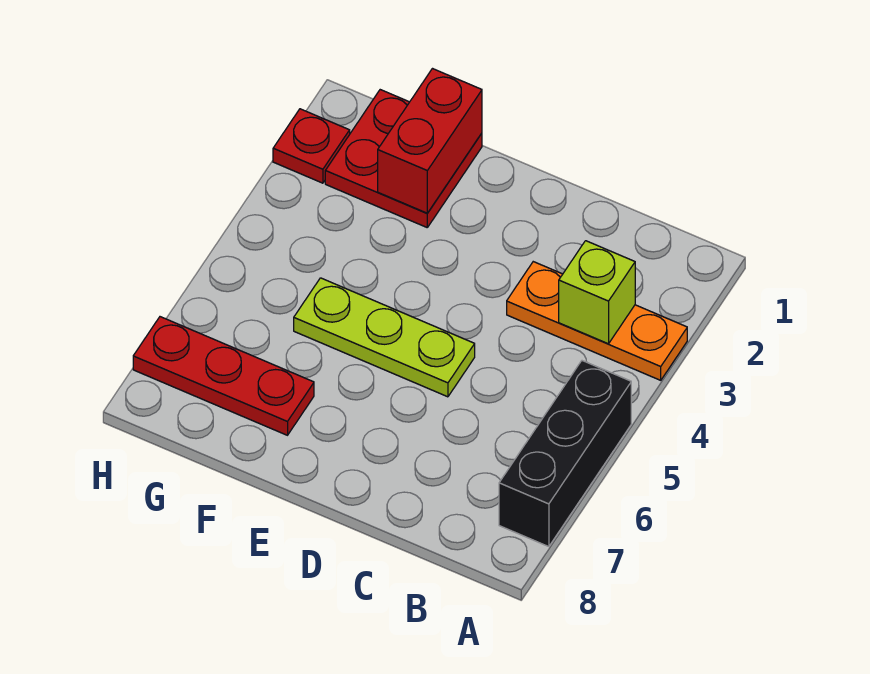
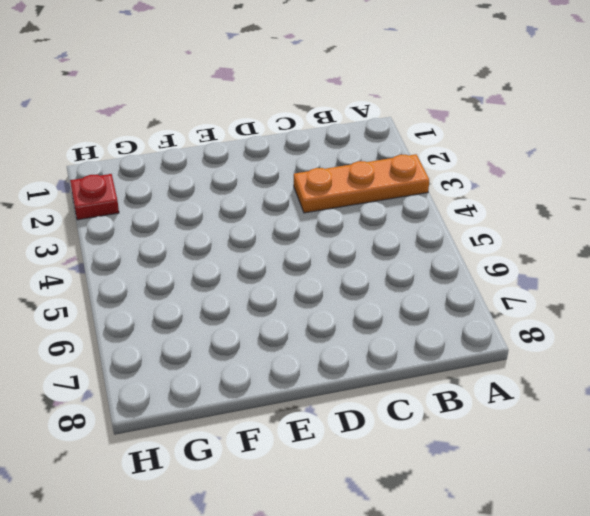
none -> black brick A5:A7 level 1
none -> lime plate D5:F5 level 1

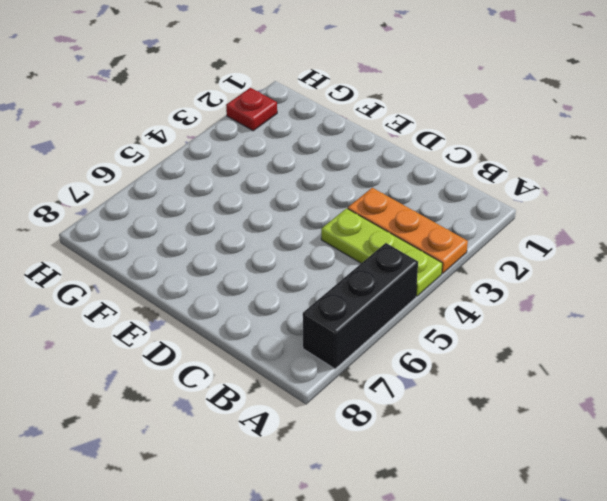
lime plate A4:C4 level 1 -> lime plate D5:F5 level 1
none -> red plate F1:G2 level 1
none -> red plate F7:H7 level 1

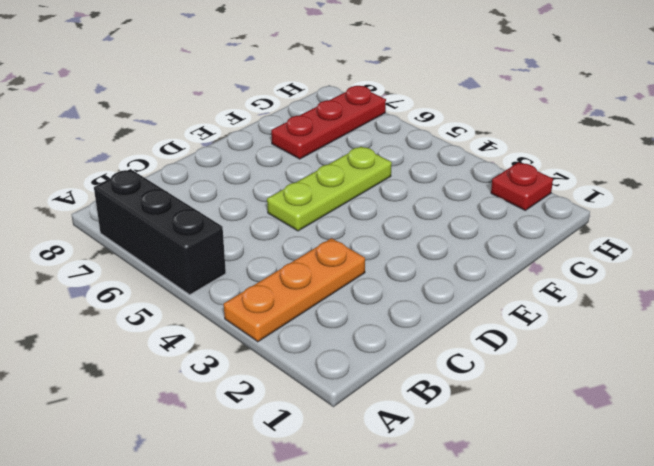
none -> red plate F1:G2 level 1
none -> lime brick B3 level 2

